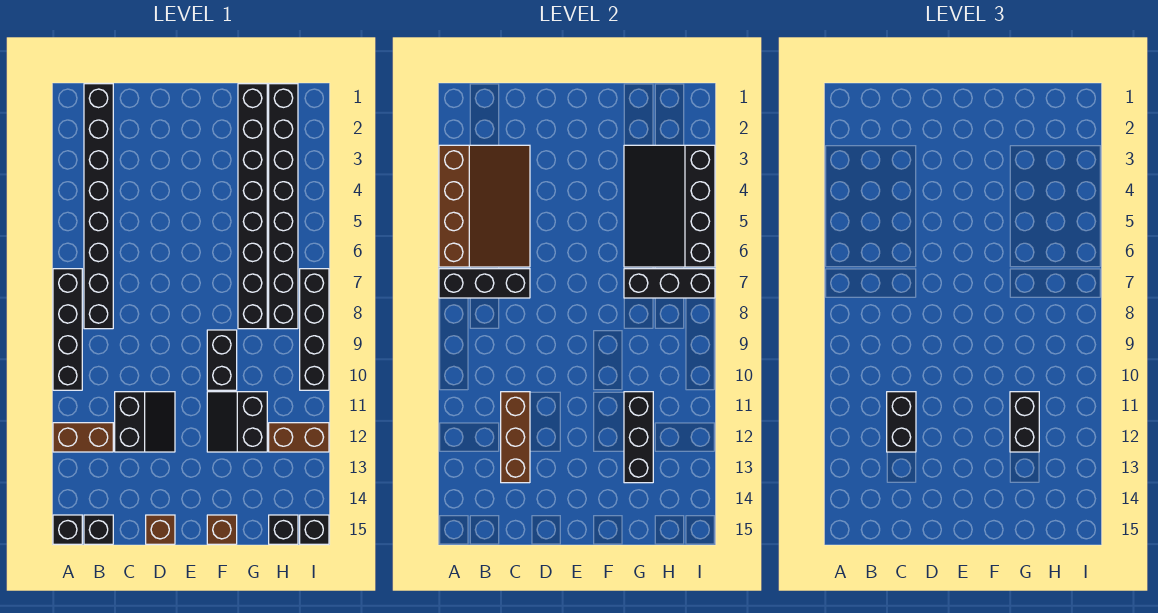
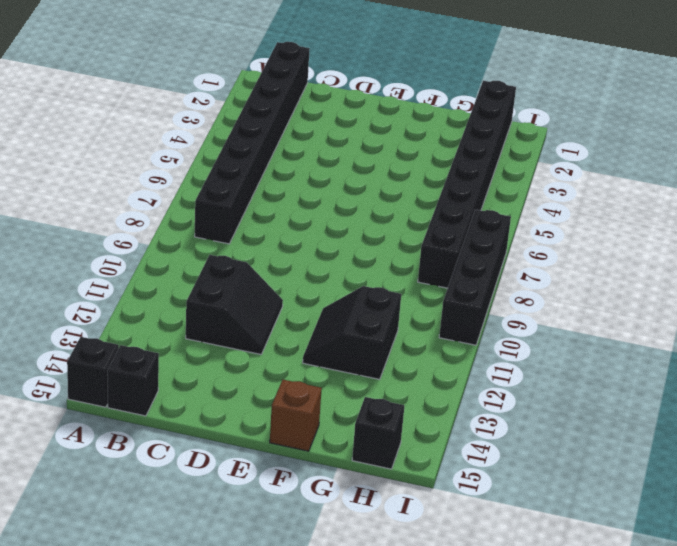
none -> black brick A7:A10 level 1
none -> brown brick A12:B12 level 1
none -> brown brick D15 level 1

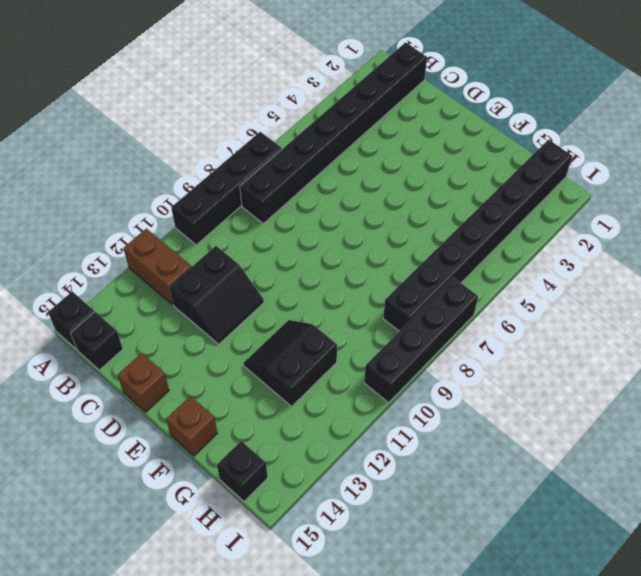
none -> black brick F9:F10 level 1
none -> black brick G1:G8 level 1
none -> brown brick H12:I12 level 1

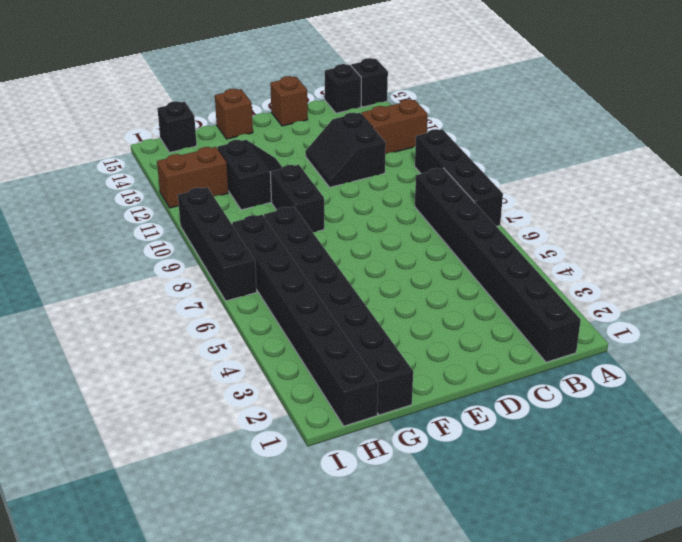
none -> black brick I15 level 1
none -> brown slope A3:C6 level 2 top A
none -> black brick A7:C7 level 2

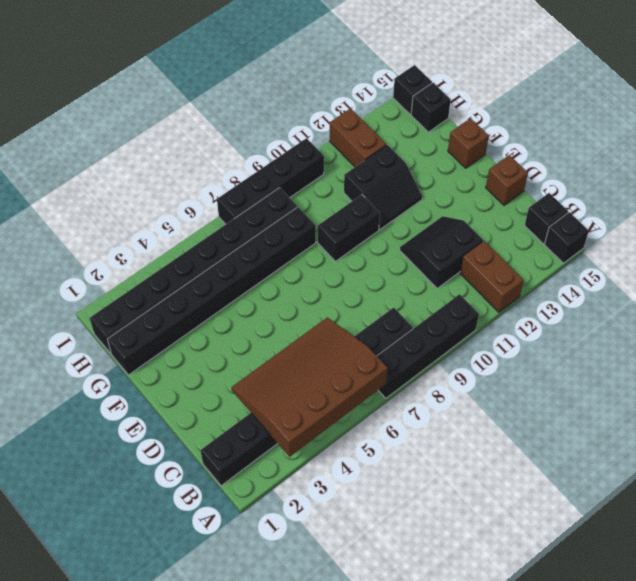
none -> black brick A7:C7 level 2
none -> brown brick C11:C13 level 2
none -> black slope G3:I6 level 2 top I

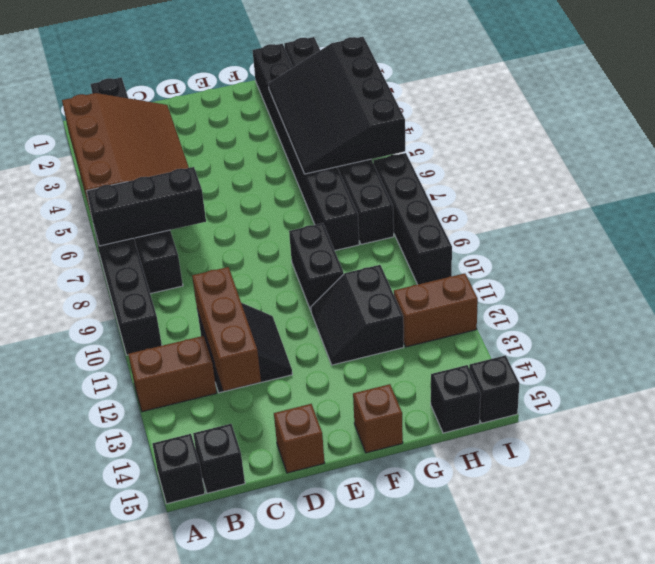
none -> black brick G7:I7 level 2
none -> black brick G11:G13 level 2
none -> black brick C11:C12 level 3

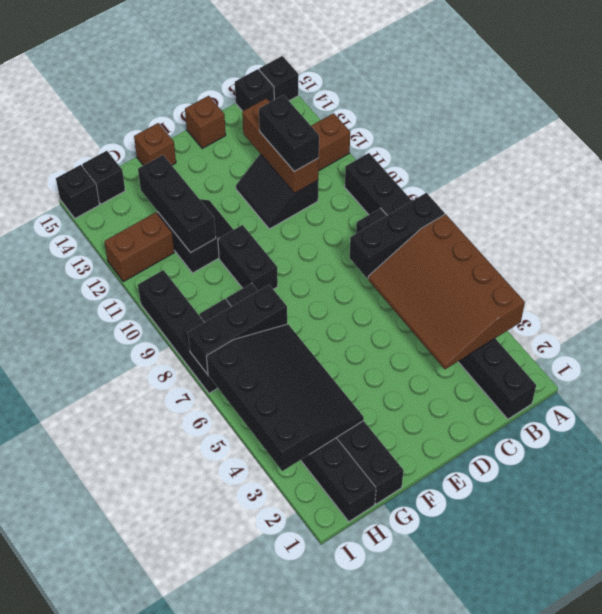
none -> black brick G11:G12 level 3

